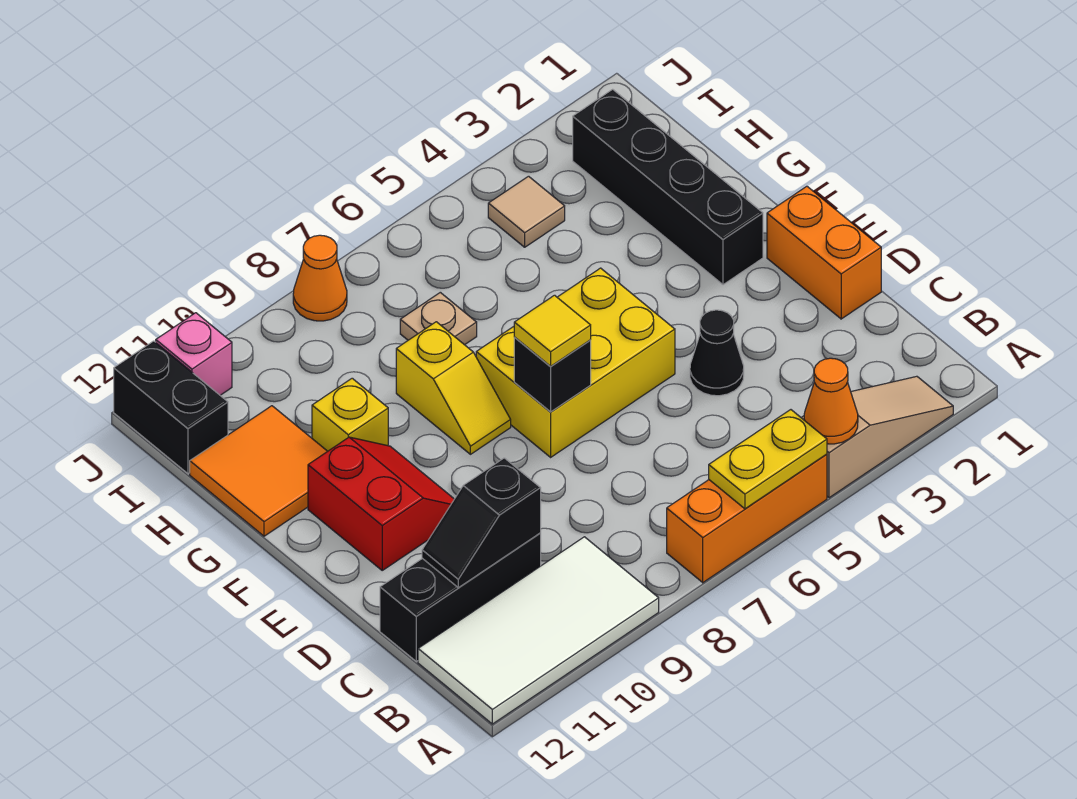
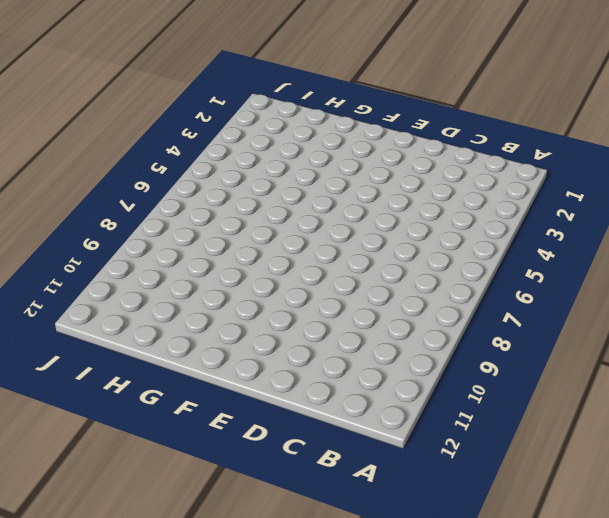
none -> tan slope A2:A4 level 1 top 4
none -> orange brick A5:A7 level 1
none -> white tile A9:B12 level 1

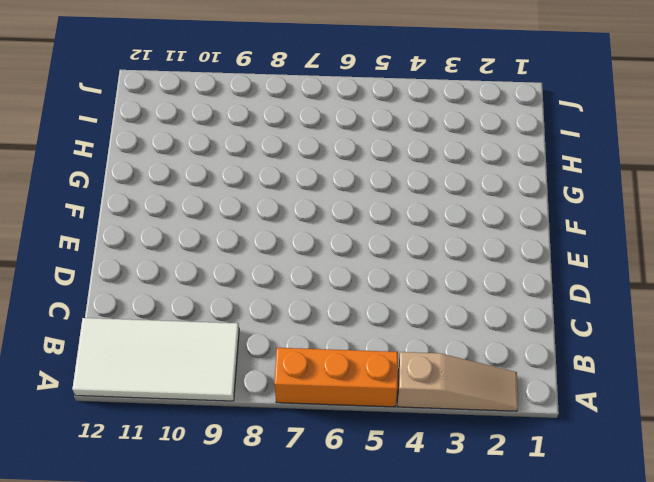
none -> black brick C10:C12 level 1
none -> orange brick D1:E1 level 1
none -> black cone D4 level 1

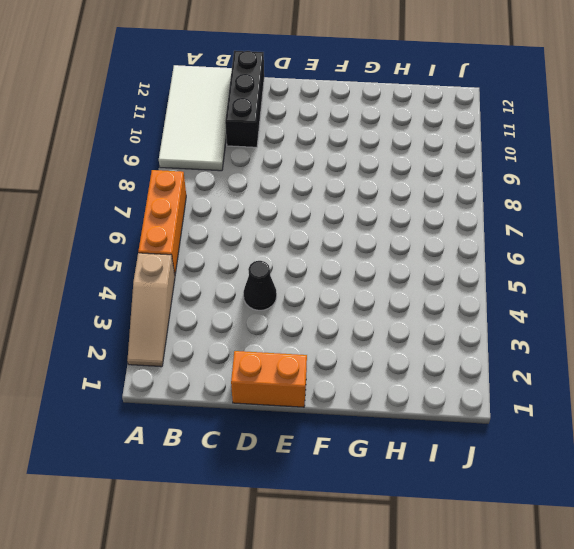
none -> yellow brick E5:F7 level 1
none -> red slope E10:F11 level 1 top 11
none -> black brick F2:I2 level 1

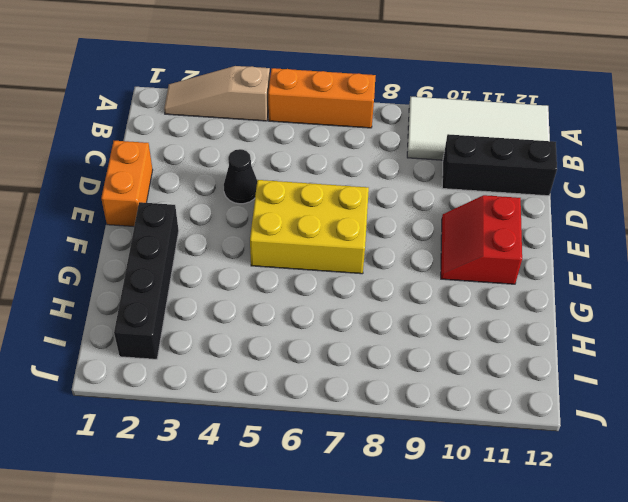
none -> yellow slope F8:G8 level 1 top G
none -> yellow brick G10 level 1
none -> orange tile G11:H12 level 1

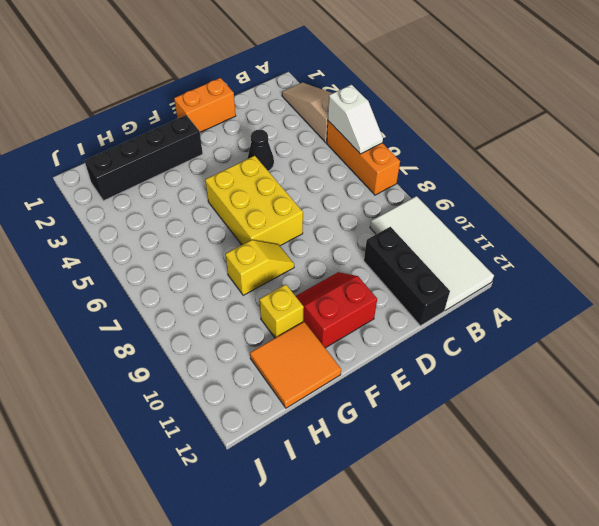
white slope A5:A6 level 2 top 5 -> yellow plate A5:A6 level 2
none -> tan plate H7 level 1
none -> tan tile I4 level 1
none -> black brick I12:J12 level 1

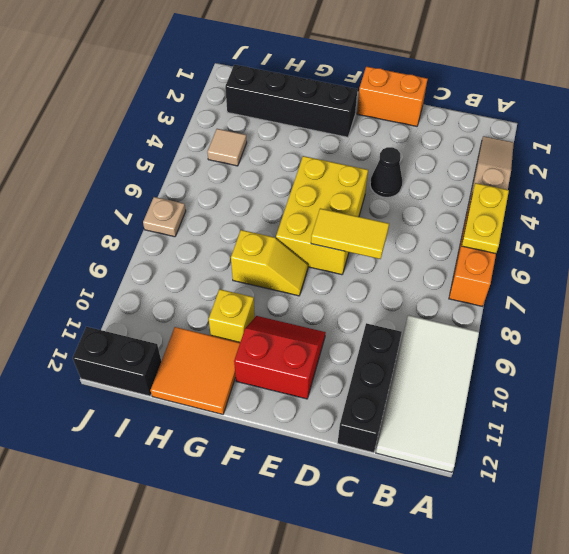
yellow tile D7:E7 level 2 -> black brick E7 level 2
tan plate J7 level 1 -> tan plate H7 level 1
none -> orange cone J8 level 1
none -> pink brick J11 level 1
none -> orange cone A4 level 2

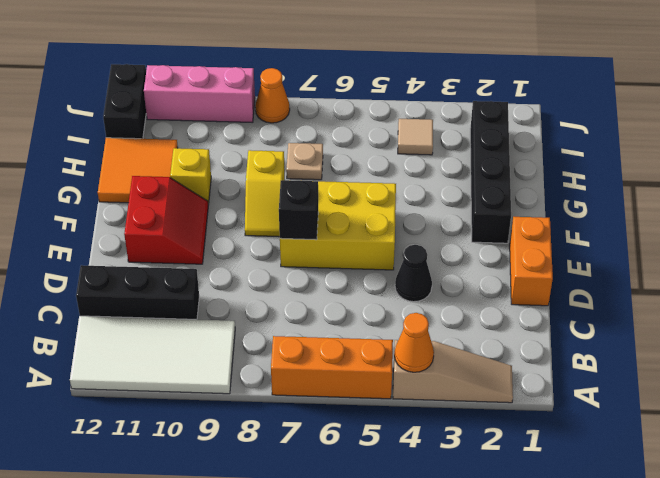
pink brick J9:J11 level 1 -> pink brick J11 level 1
none -> yellow plate A5:A6 level 2
none -> black slope C10:C11 level 2 top 10
none -> yellow tile E7 level 3

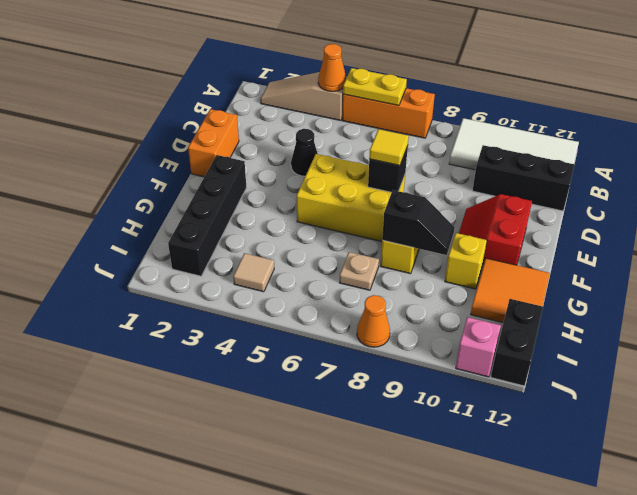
black slope G8:G9 level 2 top 8 -> black slope C10:C11 level 2 top 10

